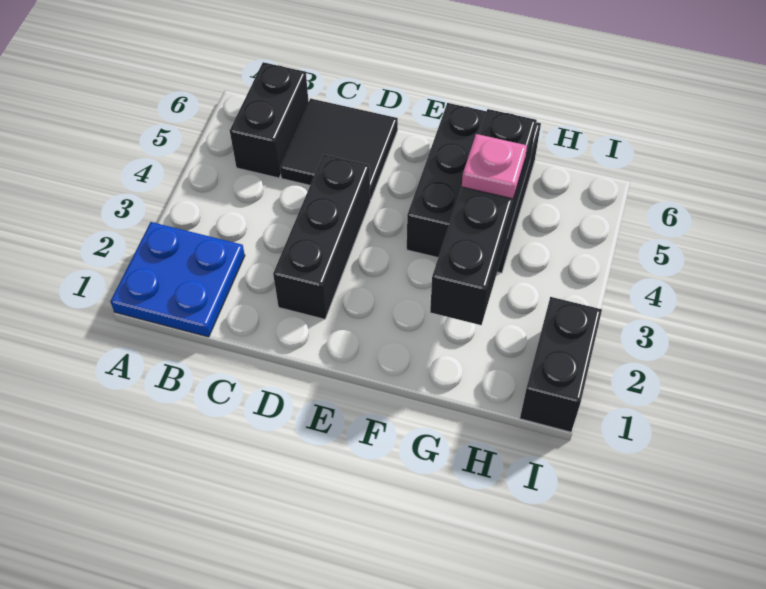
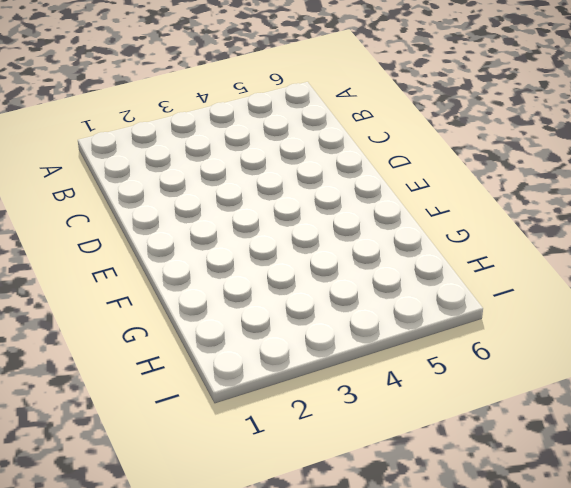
none -> blue plate A1:B2 level 1
none -> black brick B5:B6 level 1

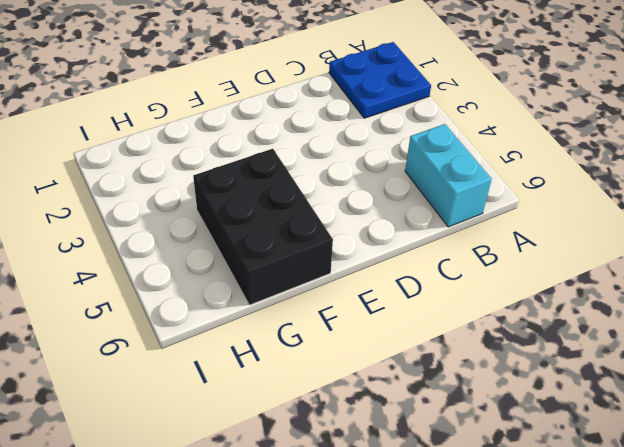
cyan brick B5:B6 level 1 -> black brick B5:B6 level 1
none -> black tile C5:D6 level 1
none -> black brick D2:D4 level 1

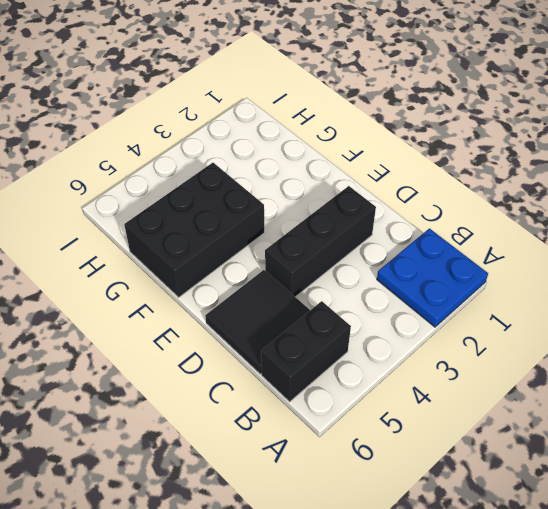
none -> black brick I1:I2 level 1
none -> black brick G2:G5 level 2

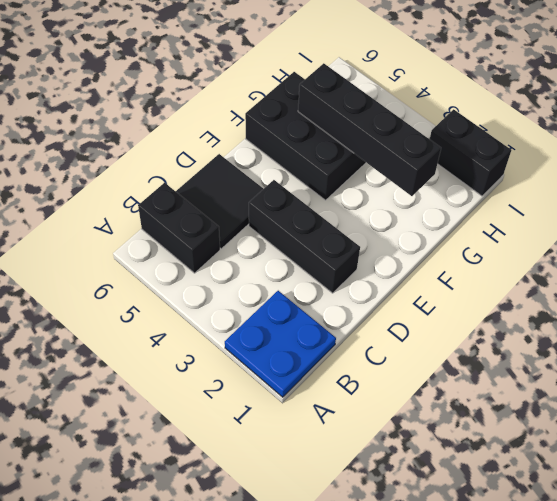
none -> pink plate G4 level 3

